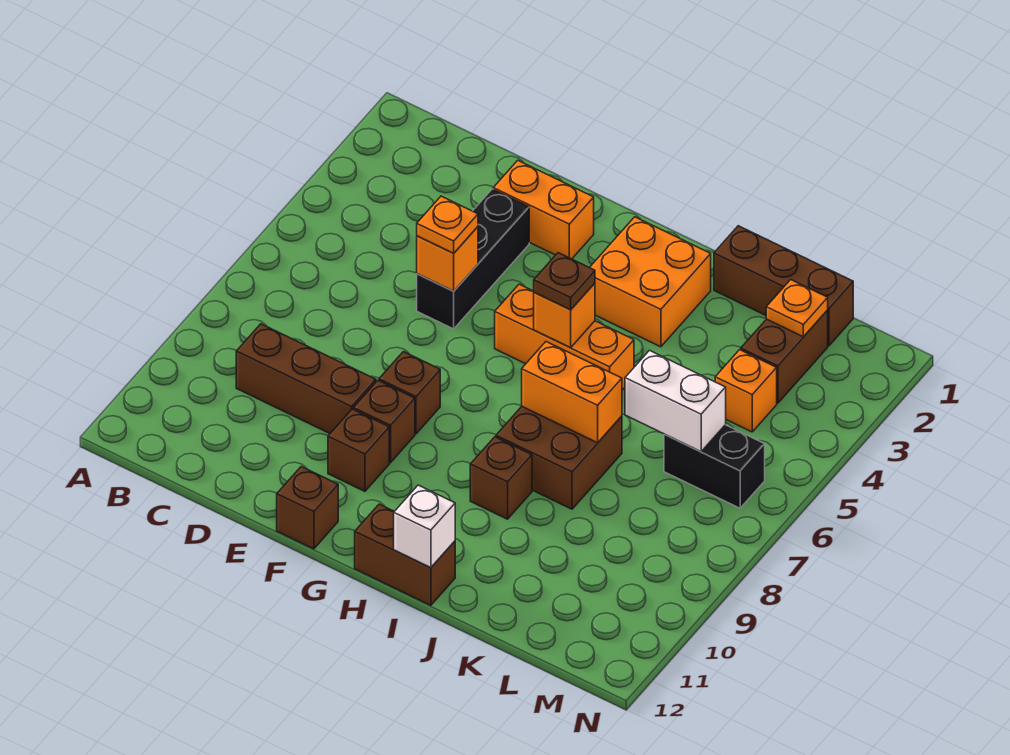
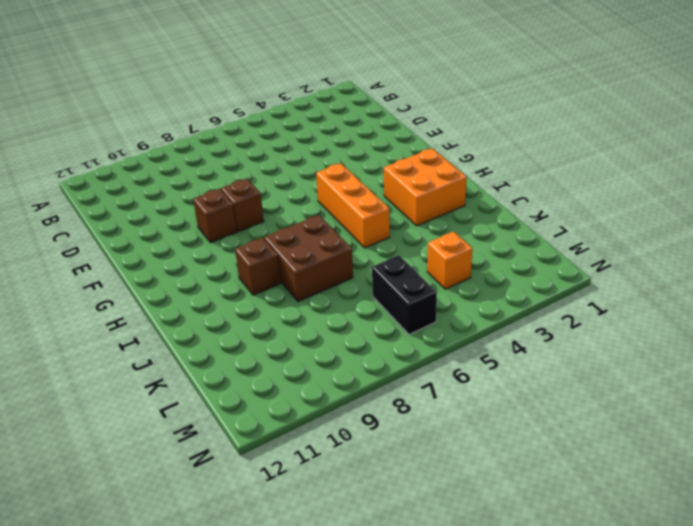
none -> brown brick C9:E9 level 1
none -> orange brick E2:F2 level 1
none -> black brick E3:E5 level 1

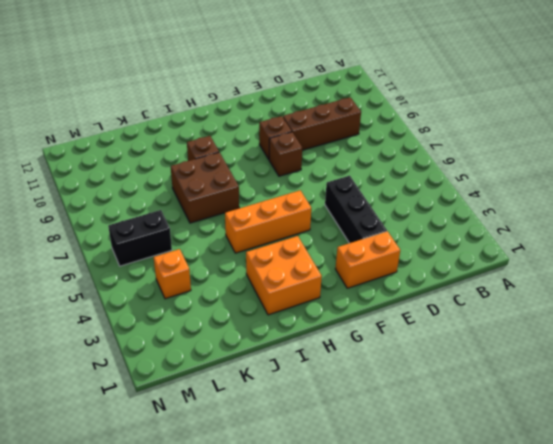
none -> brown brick F10 level 1
none -> brown brick F12 level 1
none -> brown brick H12:I12 level 1

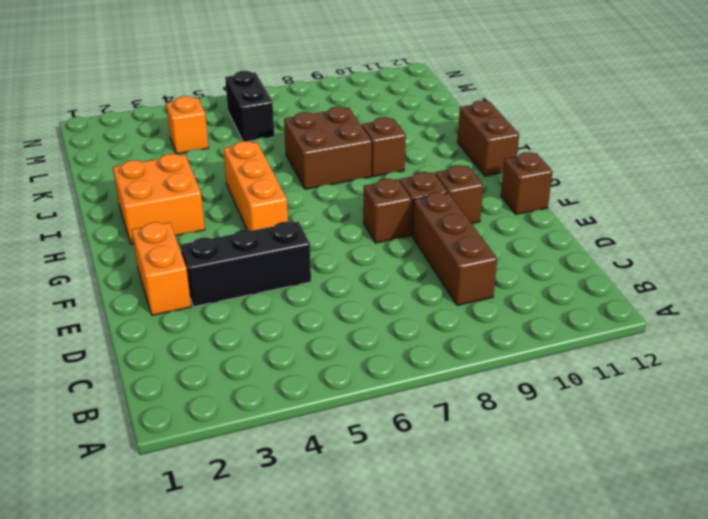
none -> brown brick J1:L1 level 1
none -> brown brick L2:L3 level 1
none -> orange brick E5 level 2

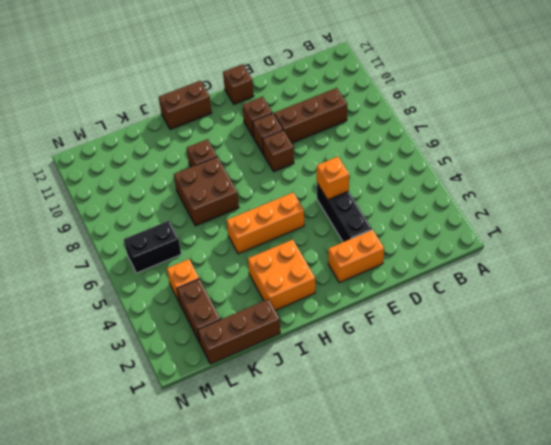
none -> orange brick H5 level 2
none -> orange brick I7:J7 level 2
none -> white brick I12 level 2

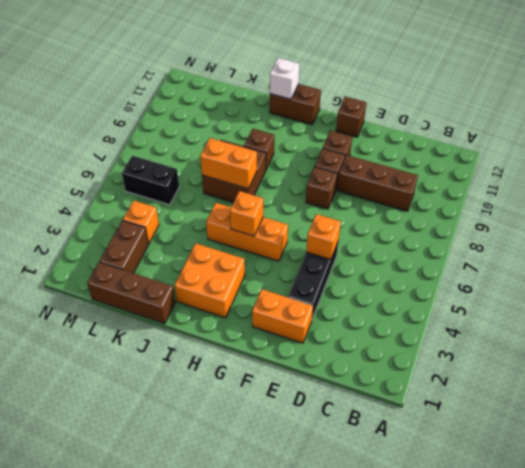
none -> white brick K6:L6 level 2
none -> orange plate L2 level 2
none -> orange plate E5 level 3

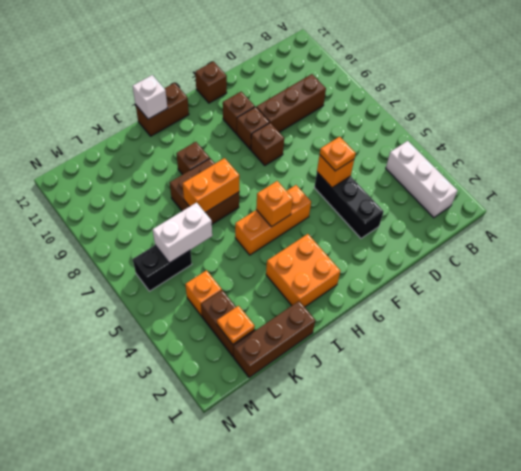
white brick B2:B4 level 1 -> none
none -> orange brick E2:F2 level 1
none -> brown plate H5 level 3

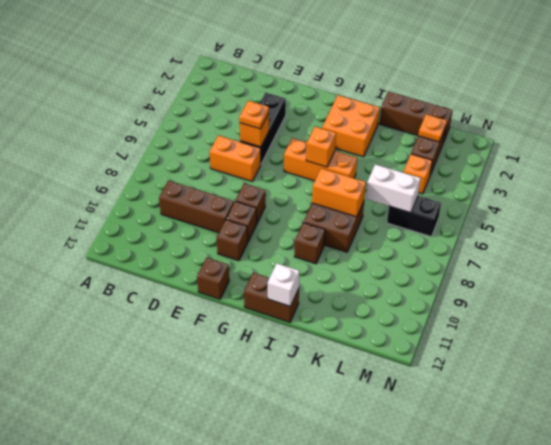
orange brick D6:E6 level 1 -> orange brick E2:F2 level 1
none -> brown plate H5 level 3

